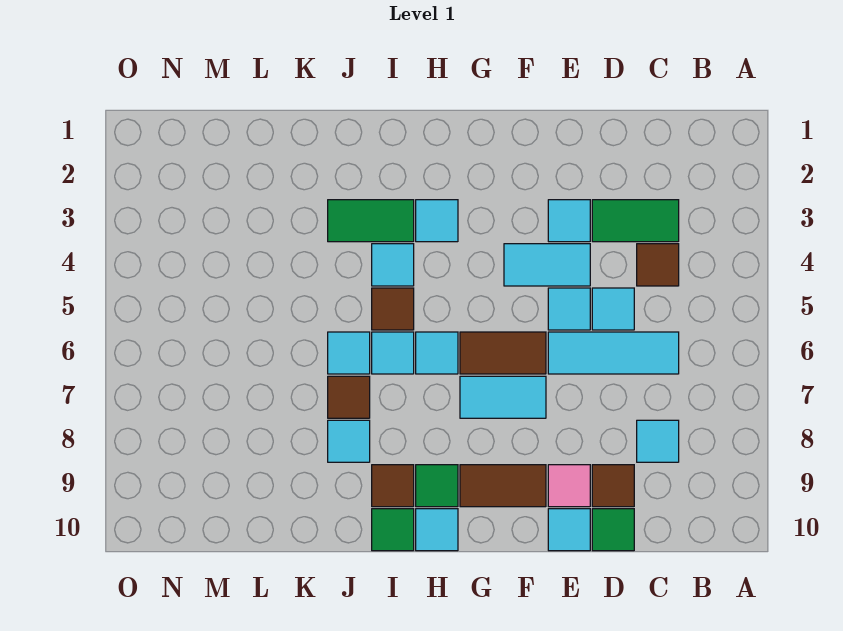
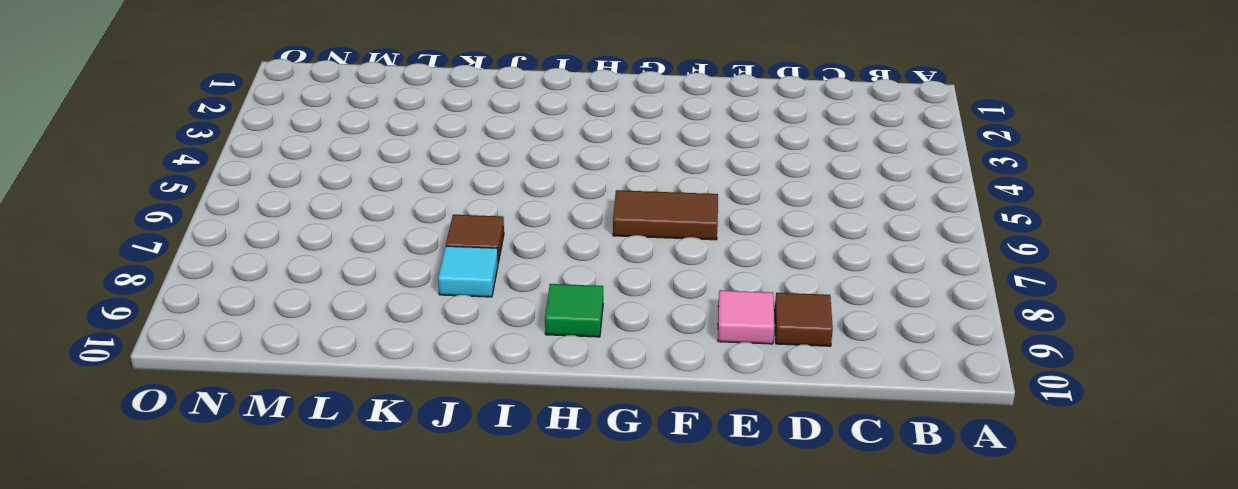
none -> green tile C3:D3 level 1
none -> brown tile C4 level 1
none -> cyan tile C6:E6 level 1

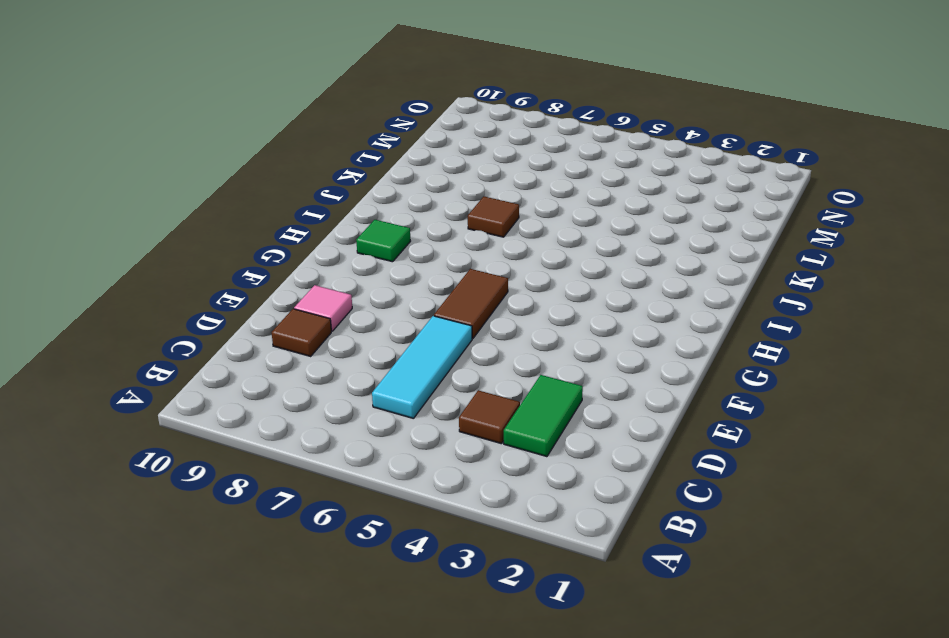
none -> cyan tile C8 level 1
none -> cyan tile D5 level 1
none -> green tile D10 level 1

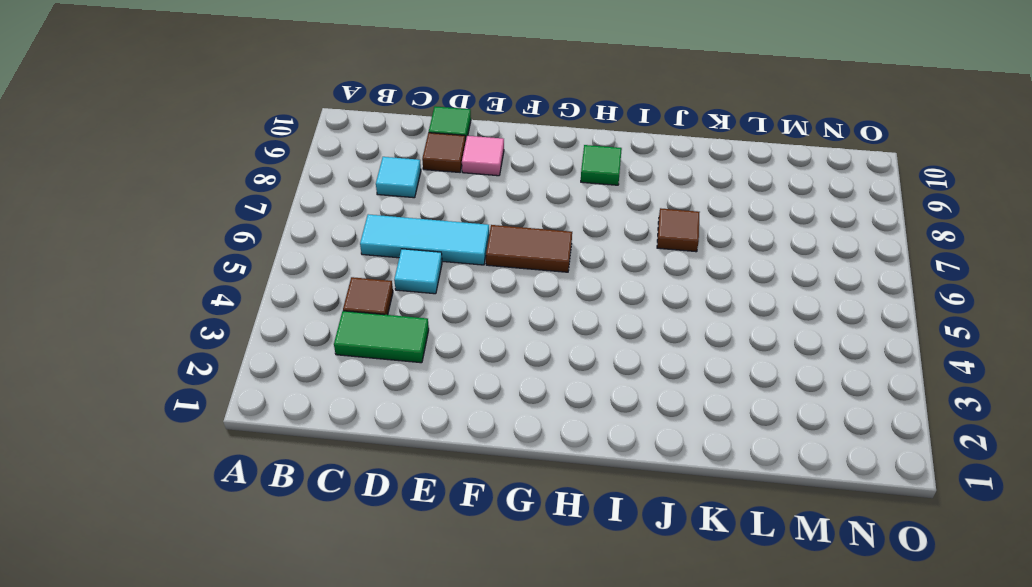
none -> cyan tile E3 level 1
none -> cyan tile E4:F4 level 1
none -> cyan tile E5 level 1

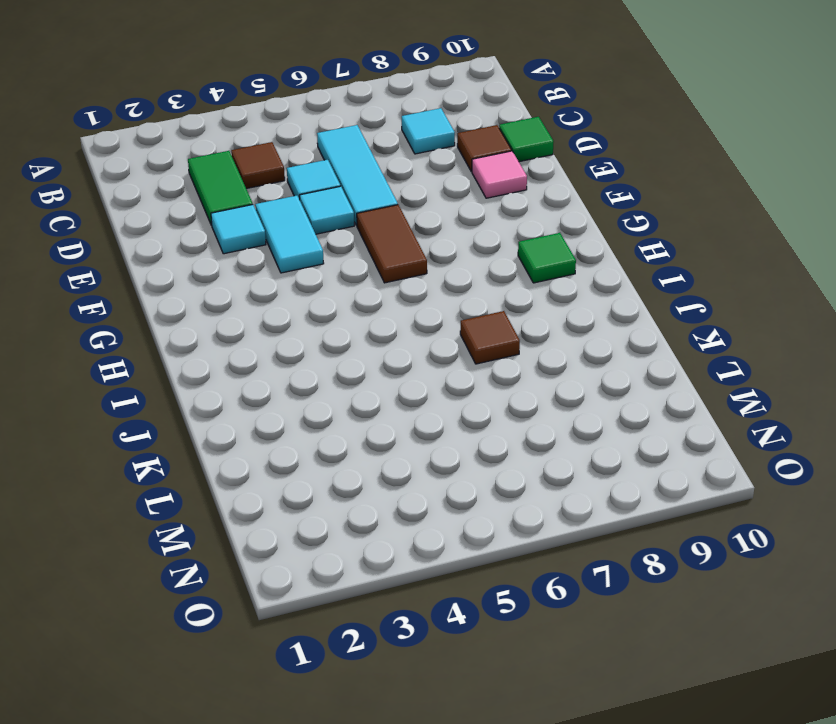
none -> cyan tile E10 level 1
none -> cyan tile F7:G7 level 1
none -> brown tile F9:G9 level 1

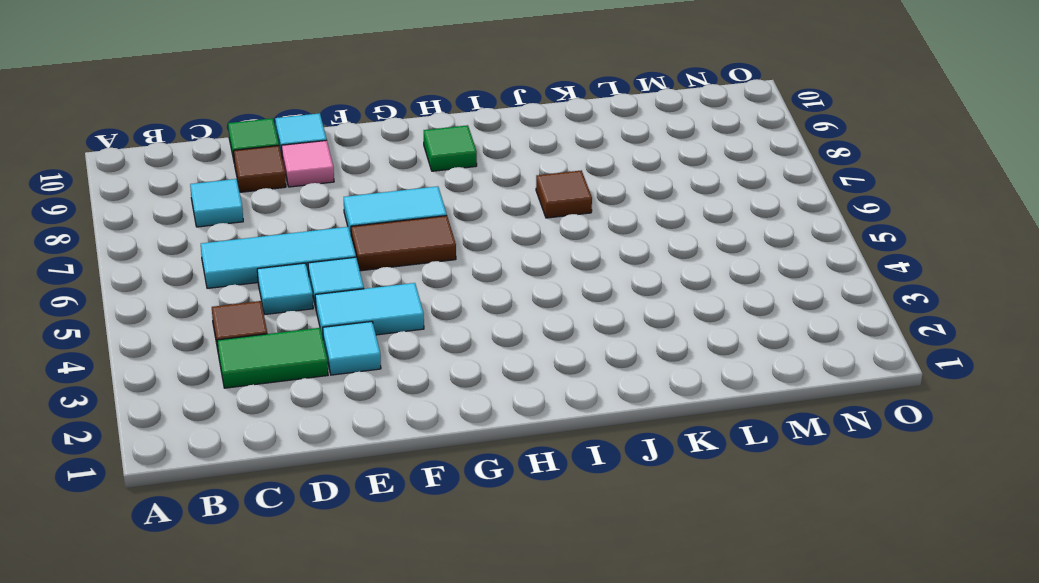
none -> brown tile F9:G9 level 1
none -> cyan tile H3 level 1
none -> cyan tile H6 level 1

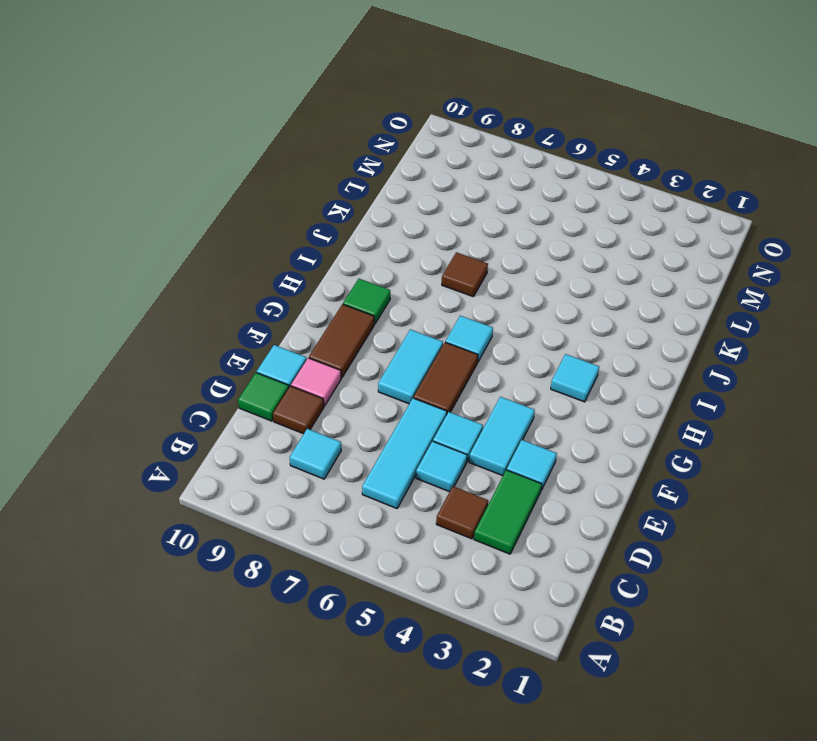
none -> cyan tile H10 level 1
none -> green tile I3:J3 level 1
none -> cyan tile I4 level 1

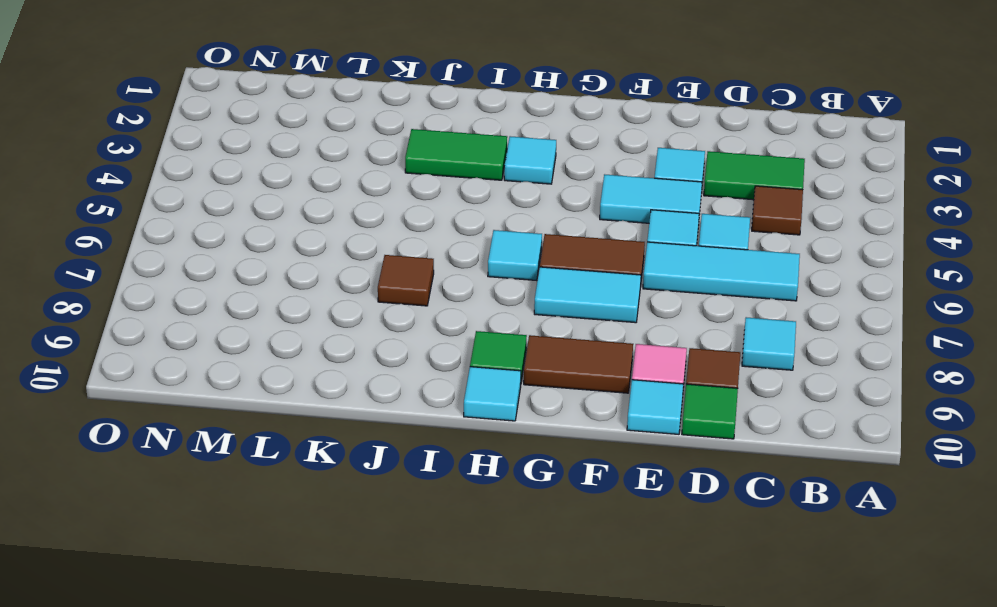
none -> cyan tile I4 level 1
none -> brown tile I5 level 1
none -> cyan tile I6 level 1

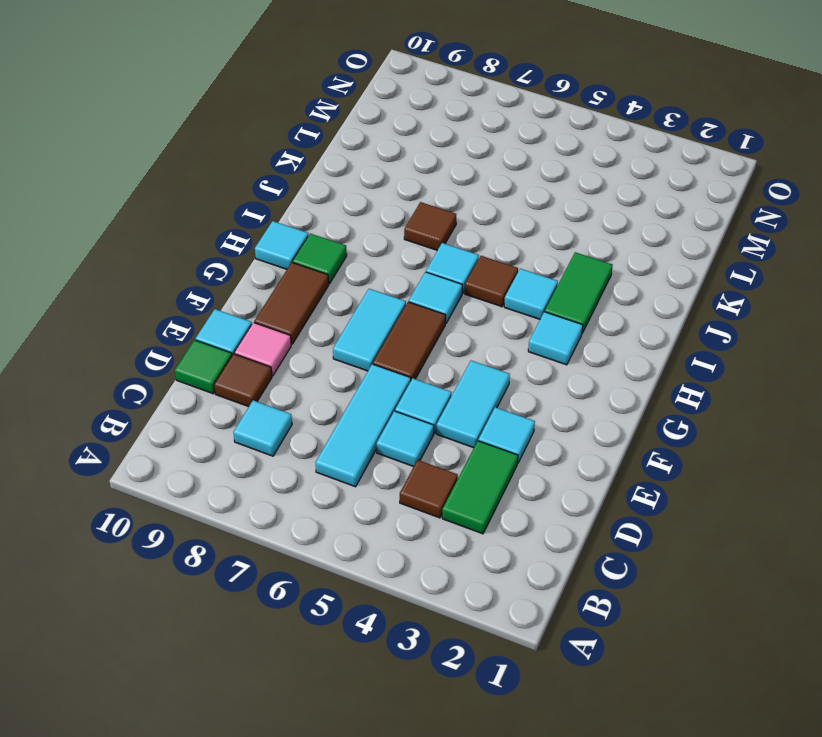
none -> brown tile I9 level 1
none -> green tile I10 level 1
none -> cyan tile J6 level 1

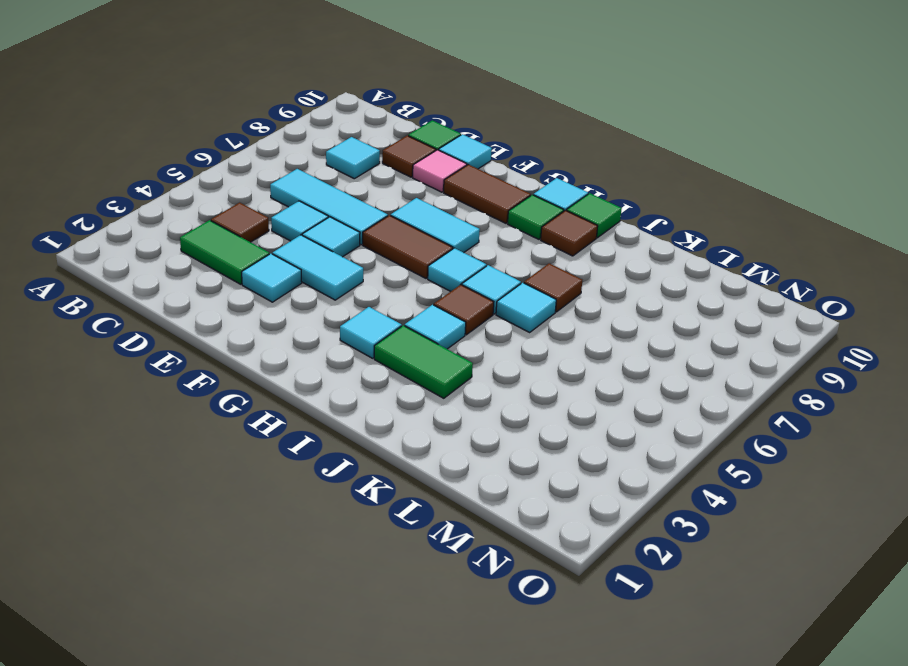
none -> cyan tile J8 level 1

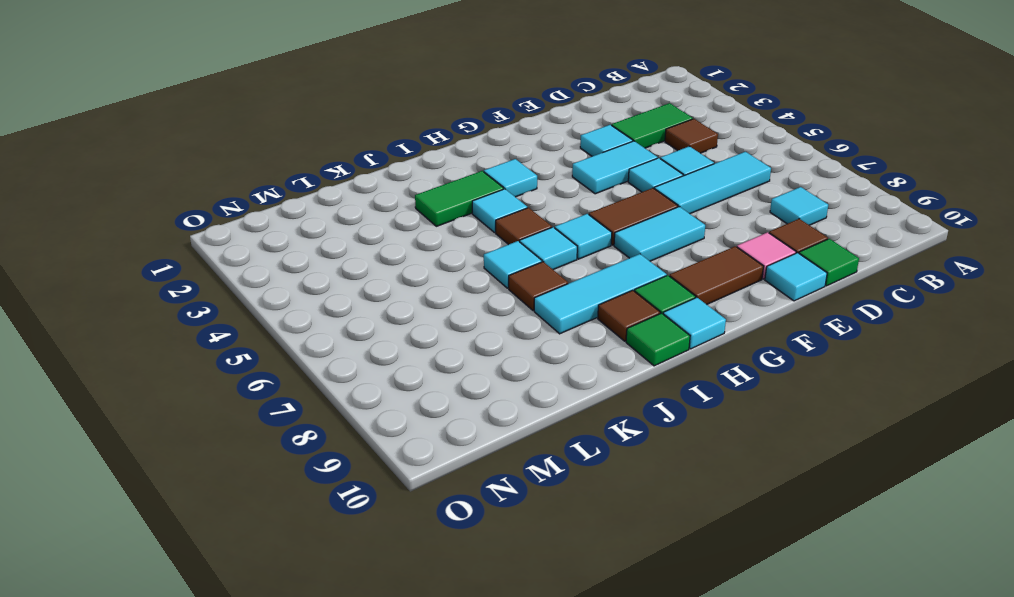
cyan tile H8:J8 level 1 -> cyan tile J8 level 1

